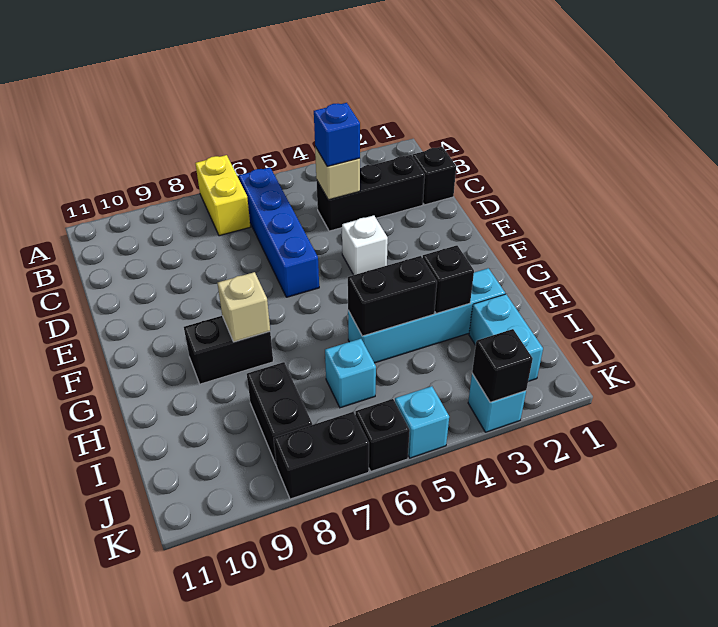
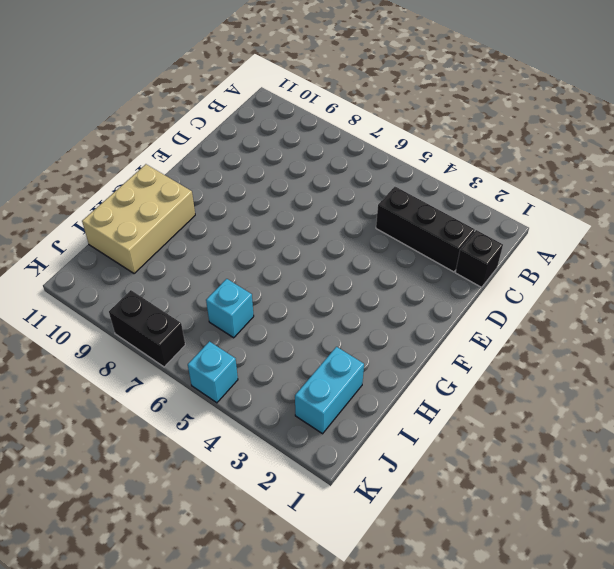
tan brick G10:I11 level 1 -> none
none -> yellow brick A7:B7 level 1
none -> blue brick B6:E6 level 1
none -> white brick E4 level 1

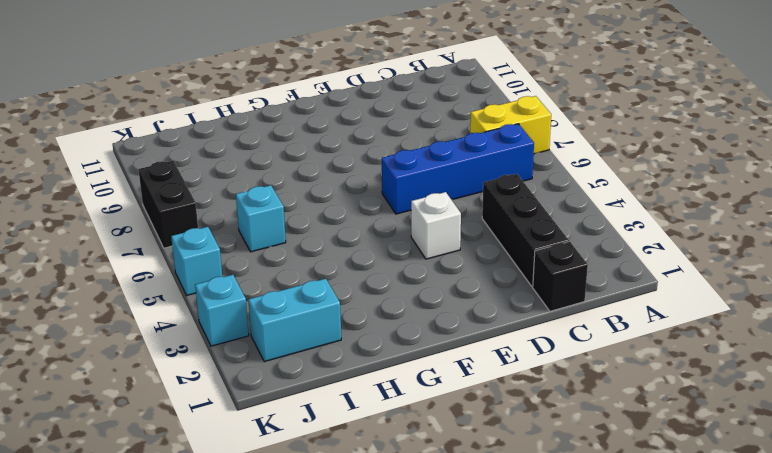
none -> black brick G8:G9 level 1
none -> cyan brick H2:H5 level 1
none -> black brick I8:J8 level 1

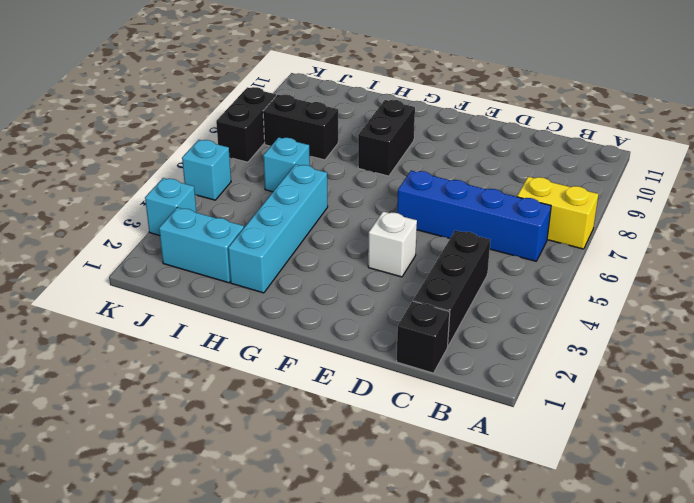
none -> black brick K6 level 1
none -> tan brick C4 level 2
none -> tan brick G8 level 2

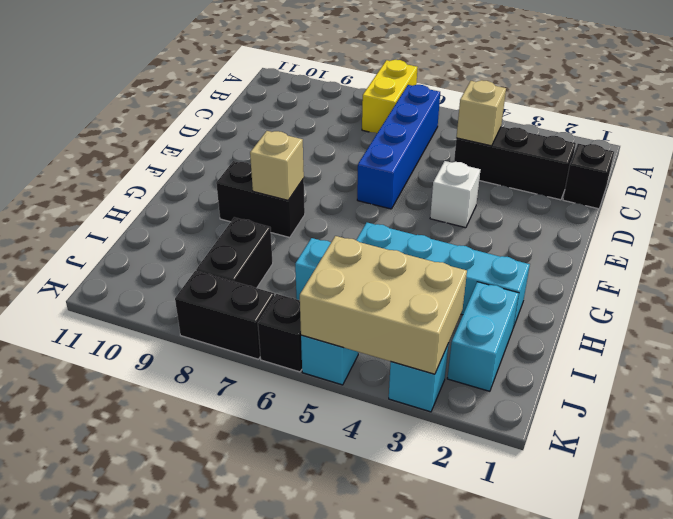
tan brick J3:K5 level 2 -> black brick K3 level 2
none -> black brick H3 level 2
none -> black brick H4:H5 level 2
none -> blue brick C4 level 3

